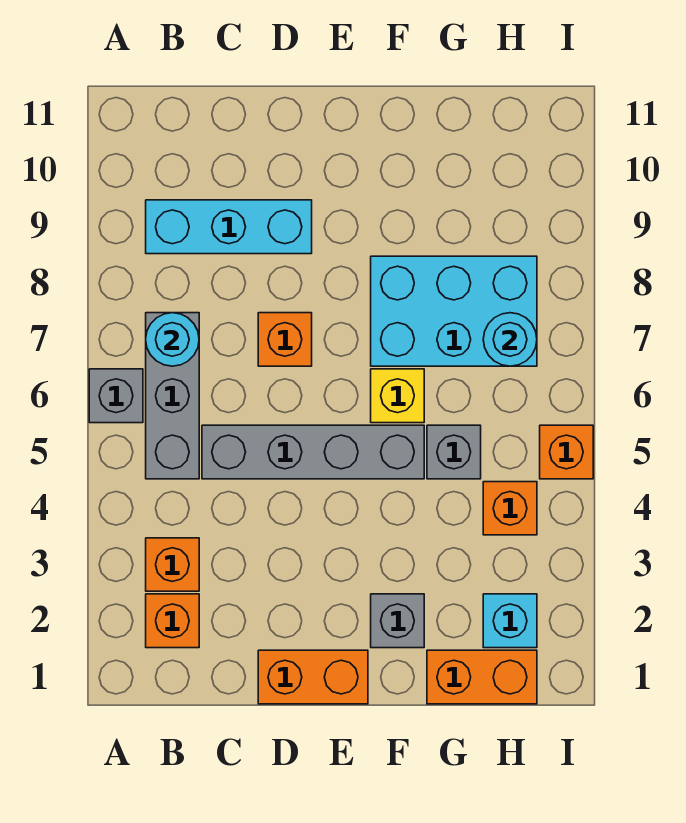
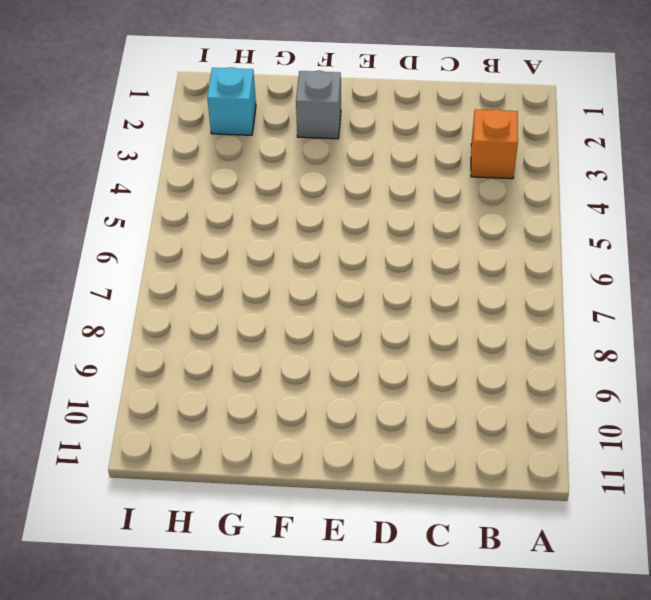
none -> grey brick A6 level 1
none -> orange brick B2 level 1
none -> grey brick B5:B7 level 1

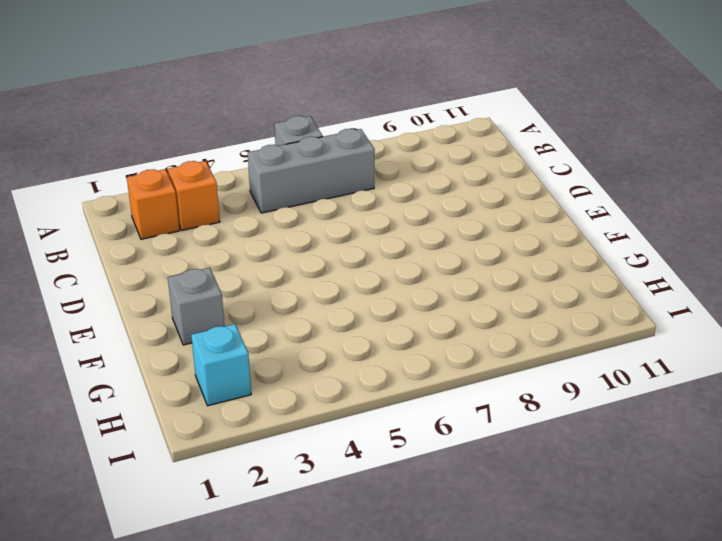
none -> cyan brick B9:D9 level 1
none -> grey brick C5:F5 level 1
none -> orange brick D1:E1 level 1

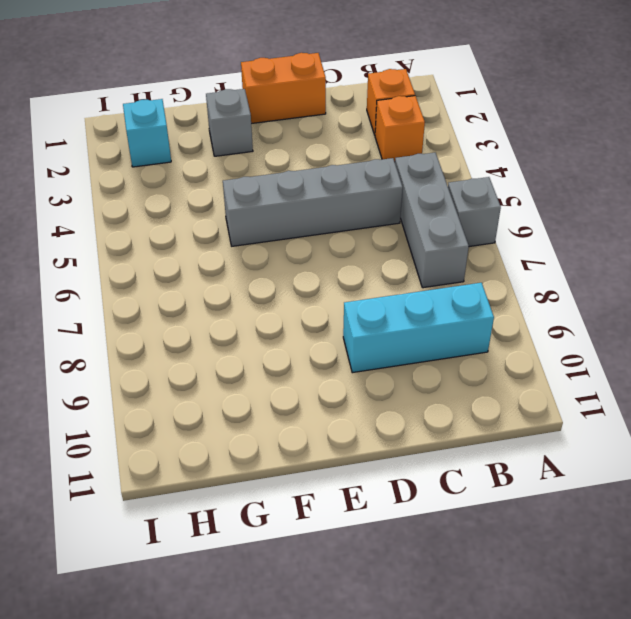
none -> orange brick D7 level 1
none -> yellow brick F6 level 1
none -> cyan brick F7:H8 level 1

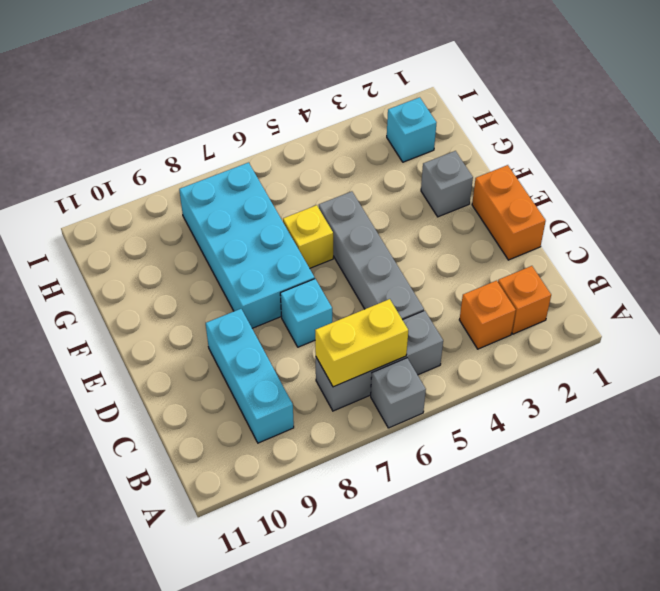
yellow brick B6:B7 level 2 -> cyan round brick B7 level 2
cyan brick D7 level 1 -> orange brick D7 level 1
cyan brick E7:H8 level 1 -> cyan brick F7:H8 level 1
none -> orange brick G1:H1 level 1
none -> grey brick G5 level 1
none -> orange brick H4 level 1

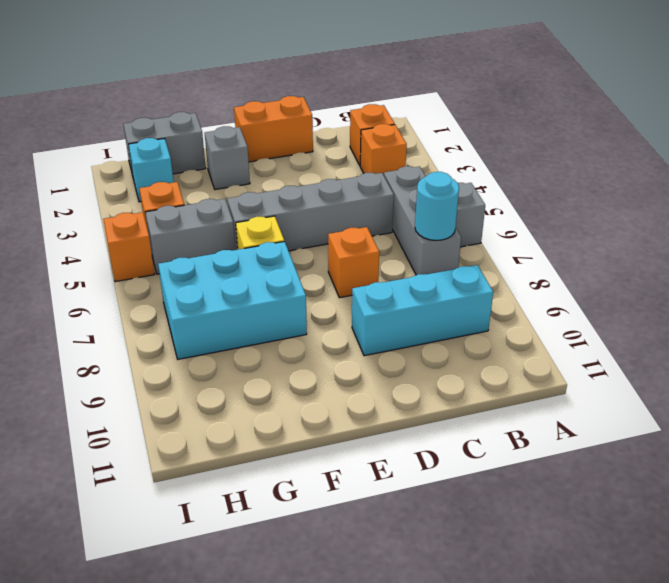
grey brick G1:H1 level 1 -> orange brick G1:H1 level 1
grey brick G5:H5 level 1 -> grey brick G5 level 1
none -> cyan round brick H7 level 2

